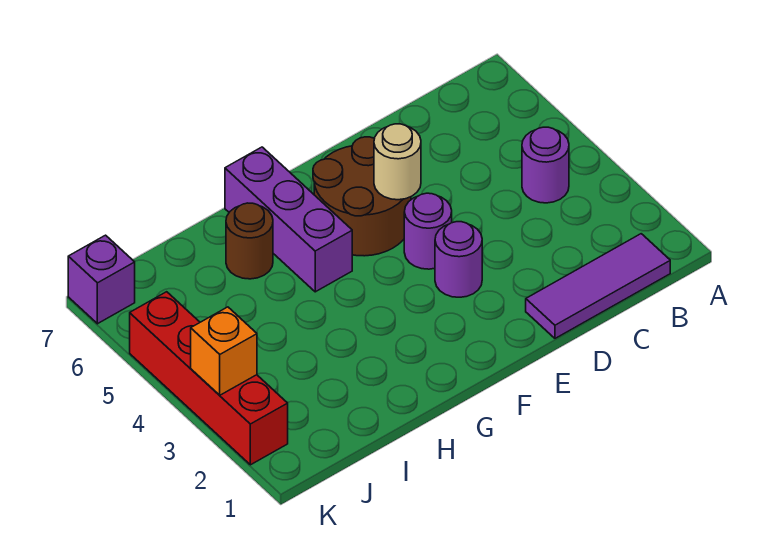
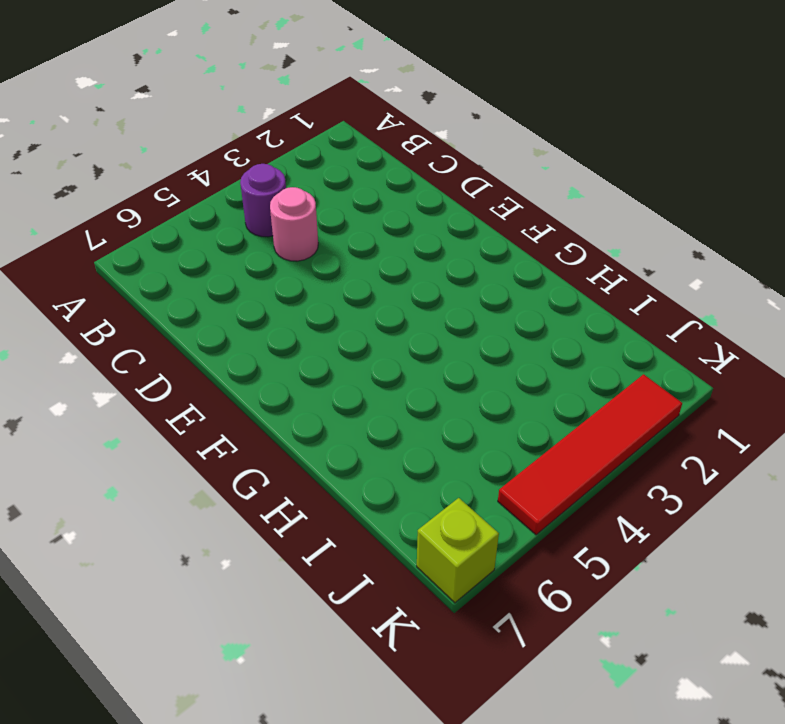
pink round brick C4 level 1 -> none
red tile K2:K5 level 1 -> red brick K2:K5 level 1
lime brick K7 level 1 -> purple brick K7 level 1
none -> purple tile B1:D1 level 1
none -> purple round brick E3 level 1

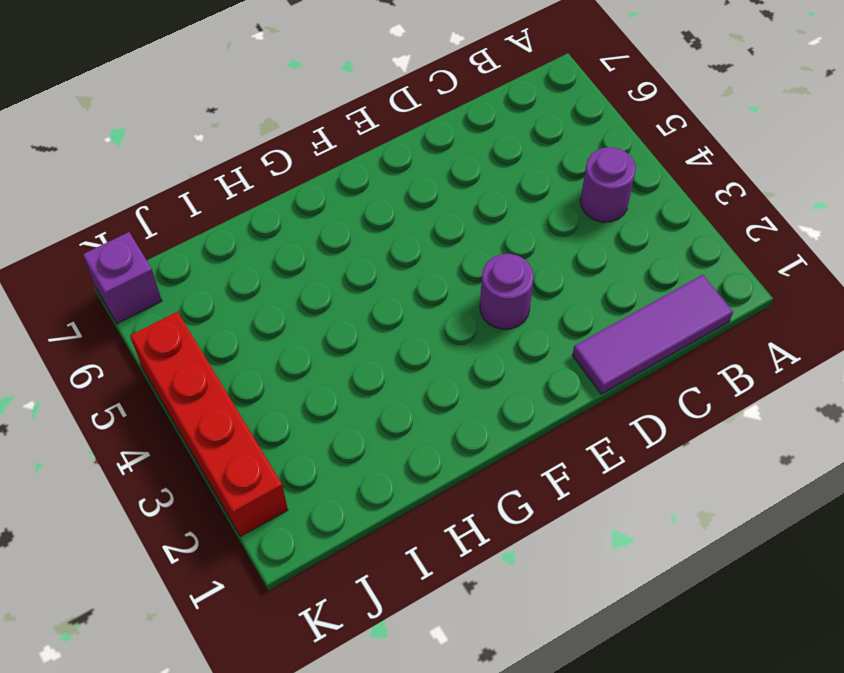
none -> purple round brick E4 level 1
none -> brown round brick E5:F6 level 1

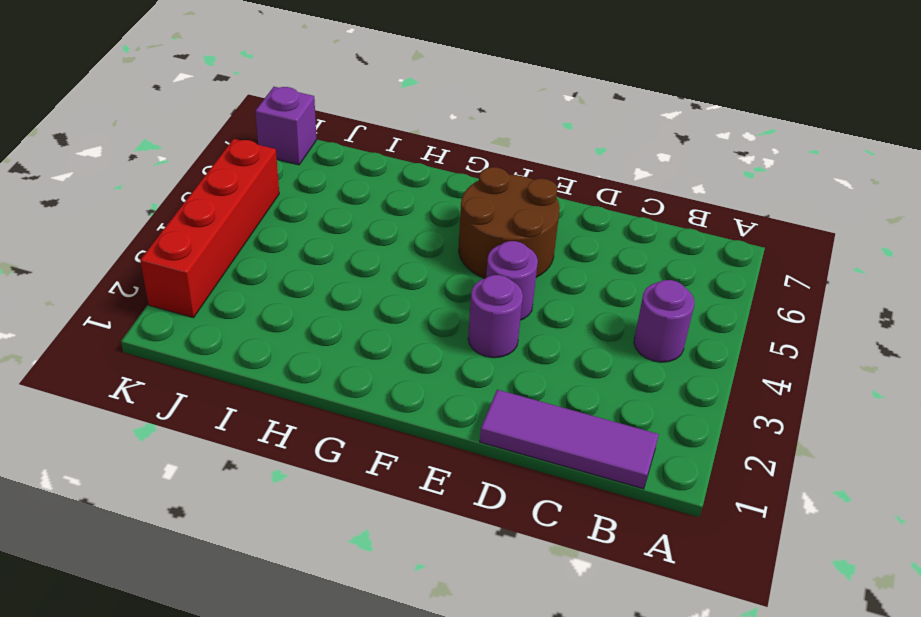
none -> purple brick G5:G7 level 1
none -> brown round brick H6 level 1

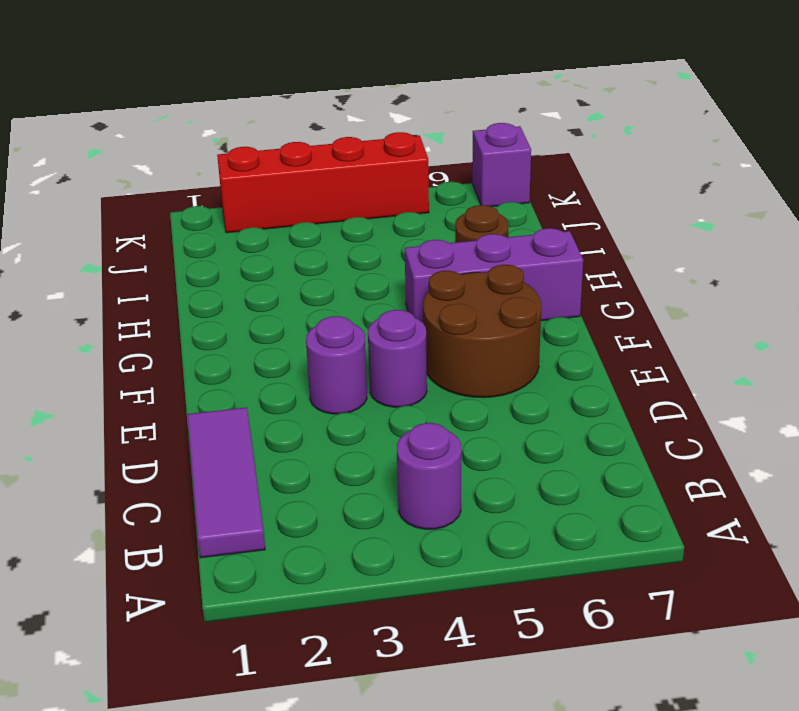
none -> tan round brick E5 level 2
none -> orange brick K3 level 2

